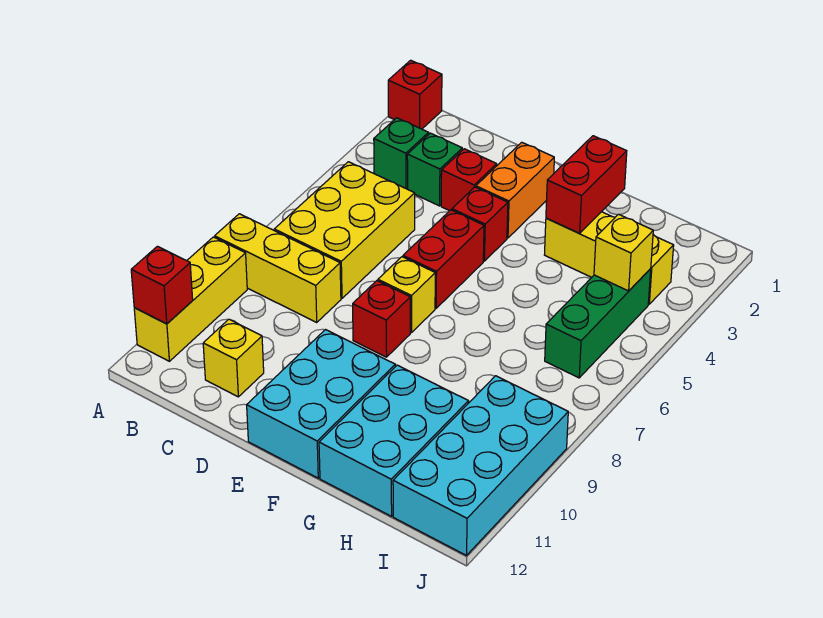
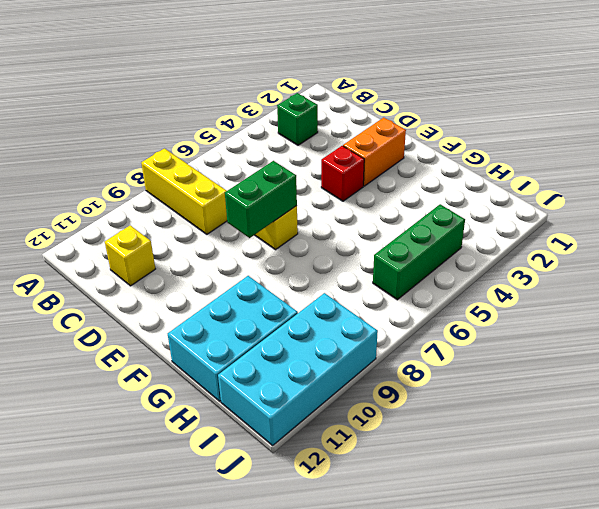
green brick E7:E8 level 2 -> none
none -> red brick A1 level 1
none -> yellow brick A9:A11 level 1
none -> yellow brick B5:C7 level 1

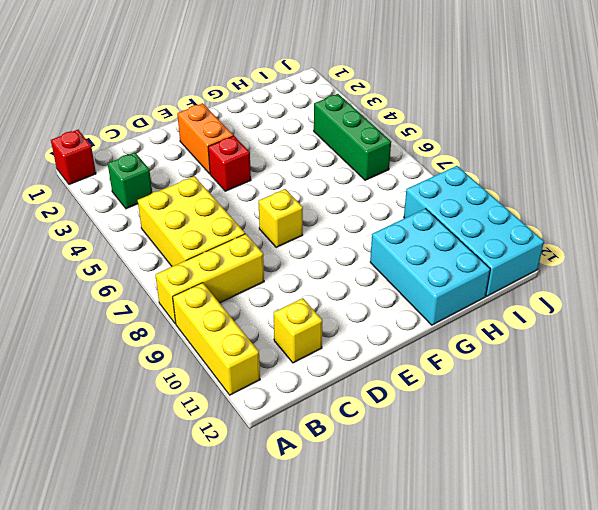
none -> green brick C3 level 1
none -> red brick D3 level 1
none -> red brick E5:E6 level 1

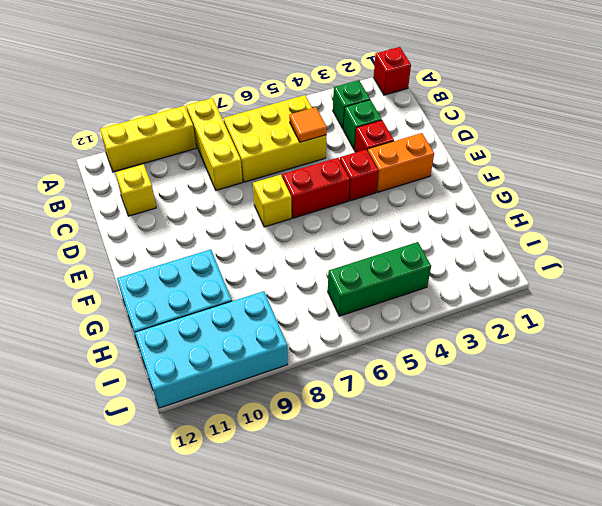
orange tile C5 level 2 -> none
none -> red brick E8 level 1
none -> cyan brick E10:F12 level 1
none -> yellow brick G3:I3 level 1

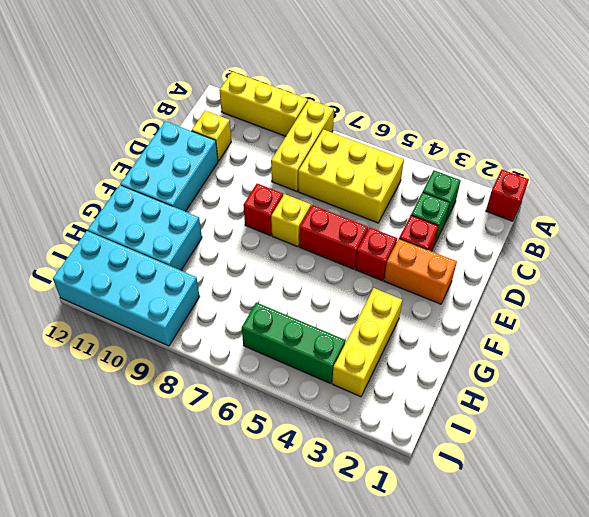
cyan brick D11:F12 level 1 -> cyan brick E10:F12 level 1
none -> red brick A11 level 2
none -> red brick G2:G3 level 2
none -> yellow brick I4 level 2

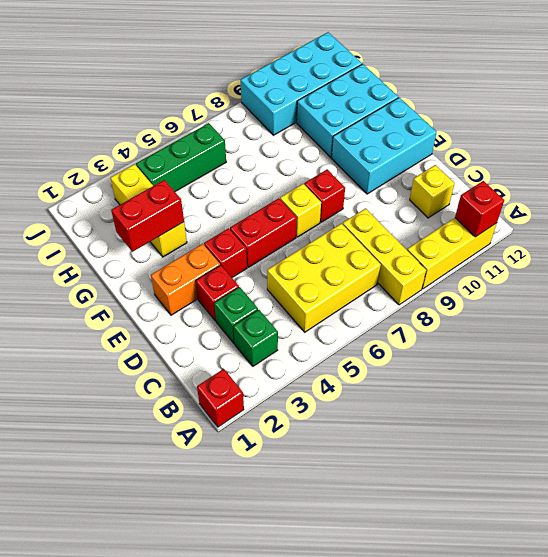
none -> yellow brick I4 level 2

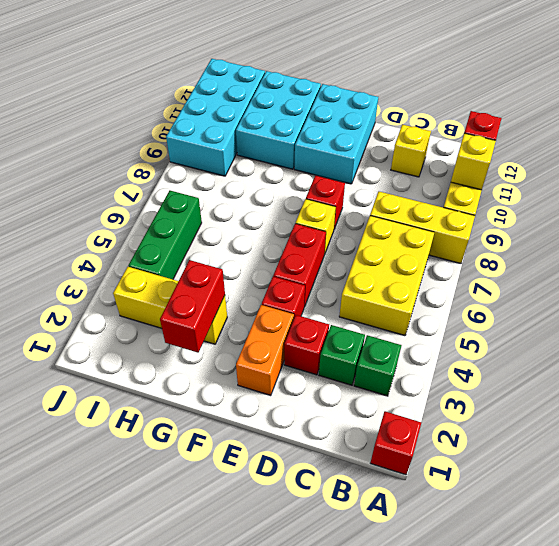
yellow brick A10 level 2 -> yellow brick I4 level 2

